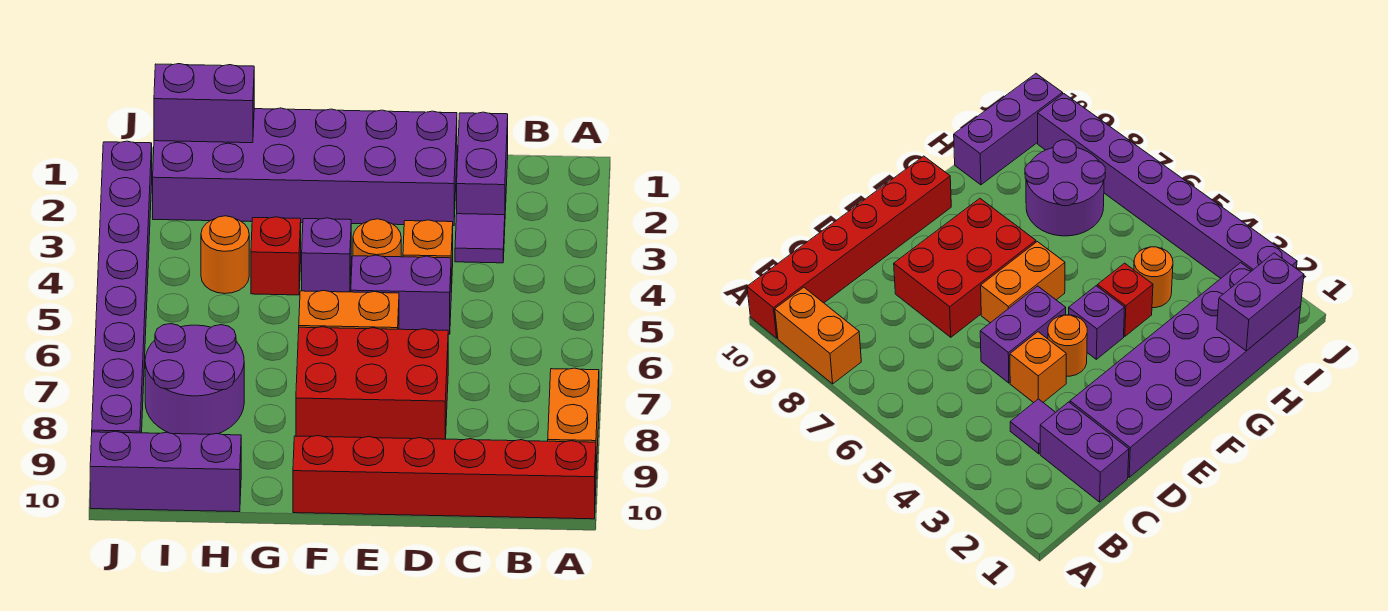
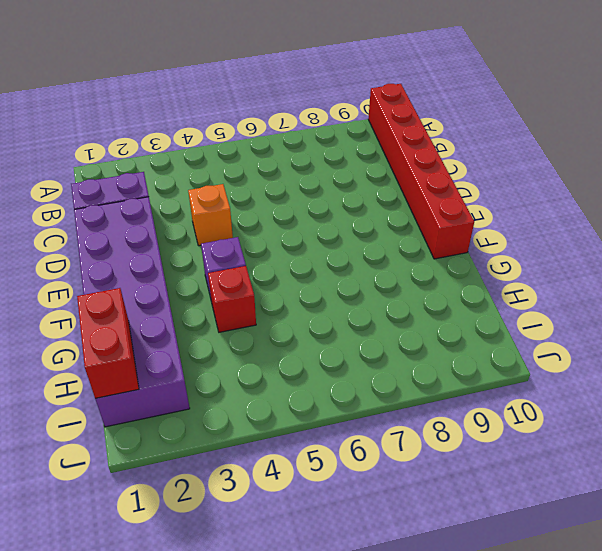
red brick H1:I1 level 2 -> purple brick H1:I1 level 2
none -> orange brick A8:A9 level 1
none -> purple tile C3 level 1
none -> purple brick D5:E5 level 1

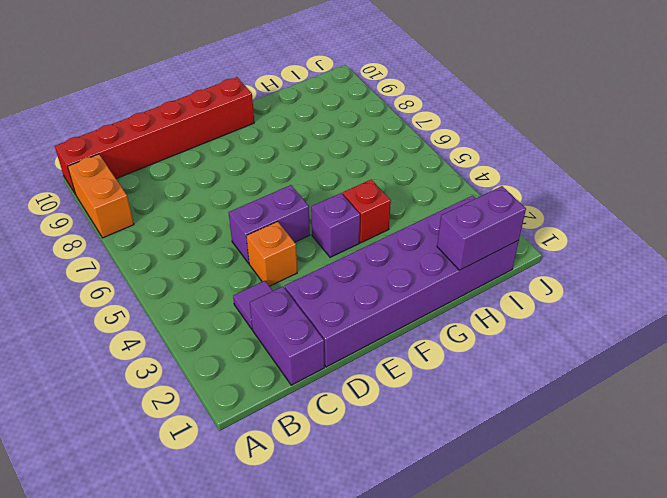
none -> red brick D7:F8 level 1
none -> orange round brick E4 level 1
none -> orange brick E6:F6 level 1

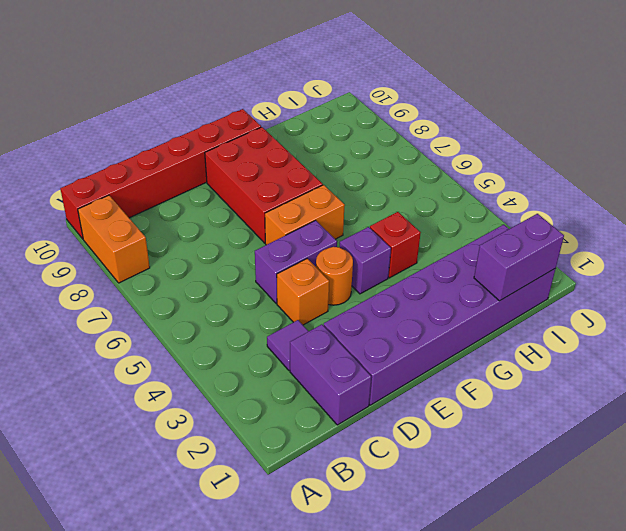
red brick E7:F9 level 1 -> red brick D7:F8 level 1
none -> orange round brick H4 level 1
none -> purple round brick H7:I8 level 1
none -> purple brick H10:J10 level 1

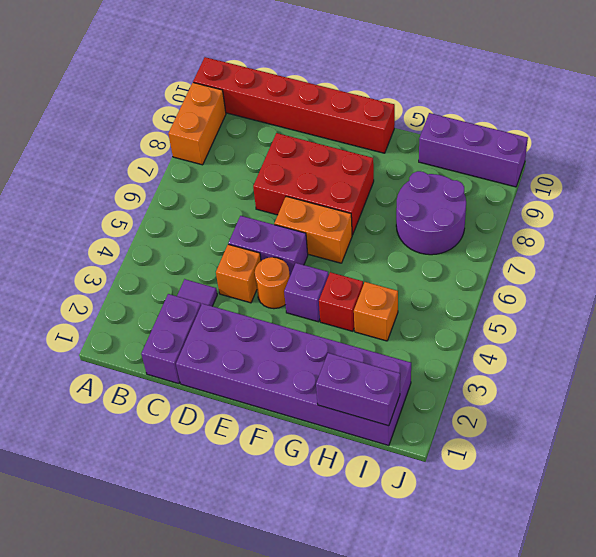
orange brick H4 level 1 -> orange round brick H4 level 1
none -> purple brick J2:J9 level 1

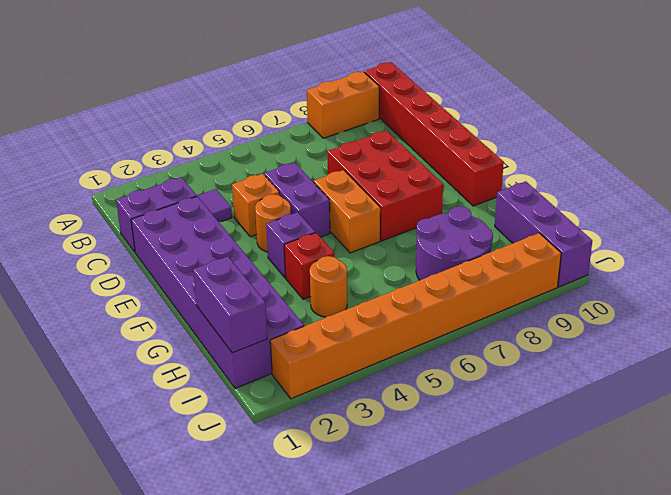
orange brick J2:J9 level 1 -> purple brick J2:J9 level 1

